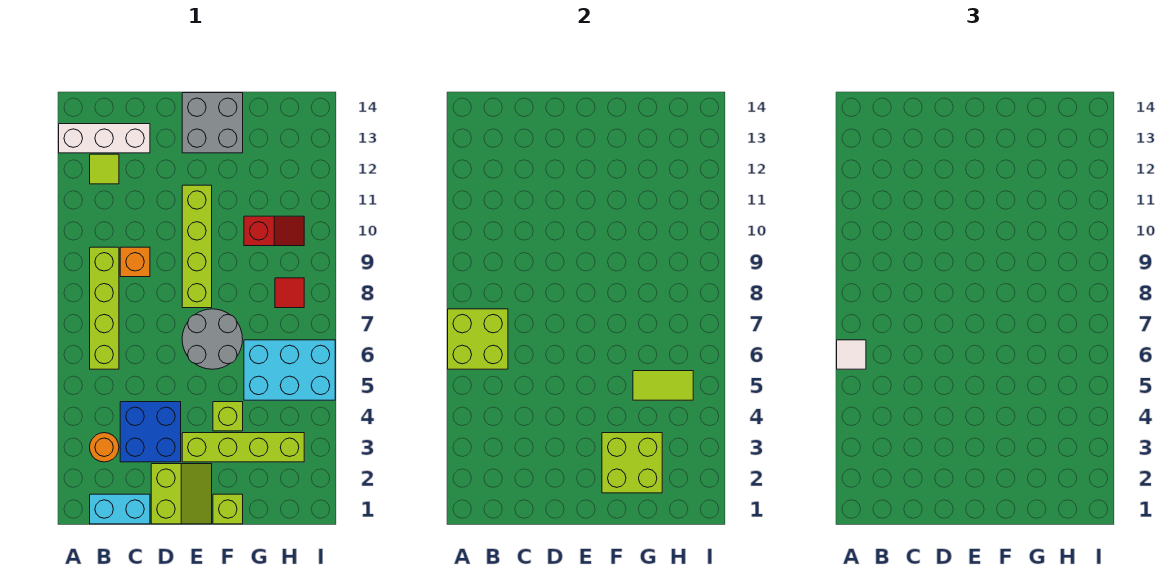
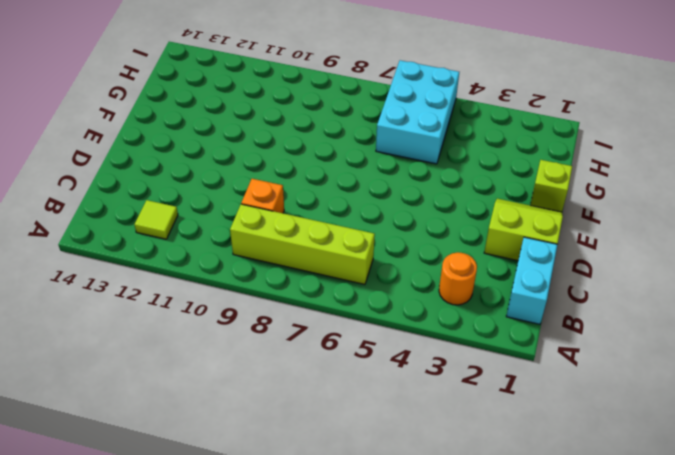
none -> white brick A13:C13 level 1
none -> blue brick C3:D4 level 1
none -> lime brick E3:H3 level 1

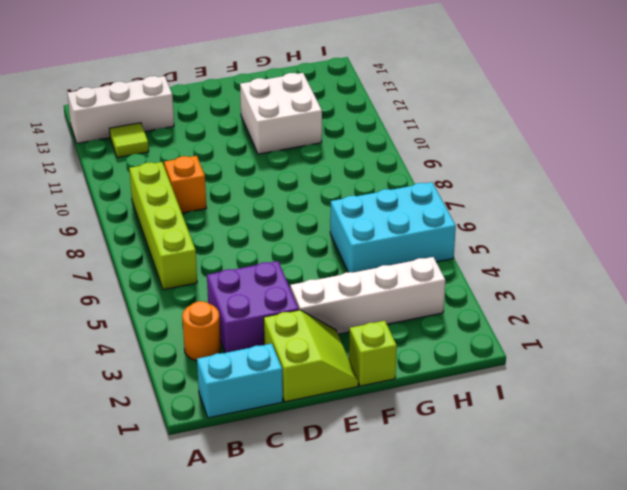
purple brick C3:D4 level 1 -> blue brick C3:D4 level 1
white brick E3:H3 level 1 -> lime brick E3:H3 level 1
white brick F11:G12 level 1 -> none
none -> grey round brick E6:F7 level 1
none -> lime brick E8:E11 level 1
none -> grey brick E13:F14 level 1

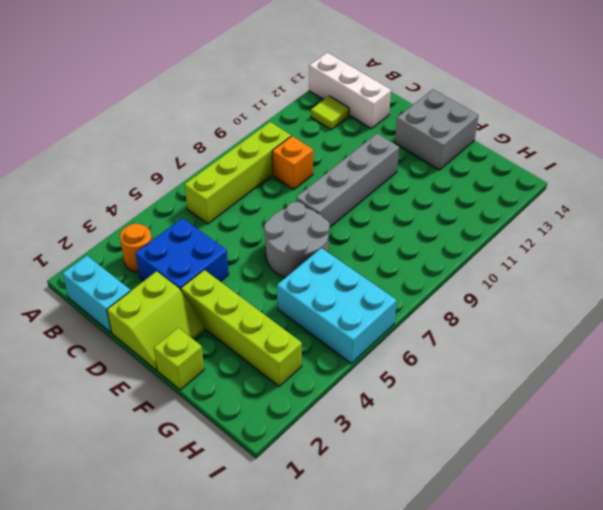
grey brick E8:E11 level 1 -> lime brick E8:E11 level 1
none -> lime brick F4 level 1
none -> red slope G10:H10 level 1 top G
none -> red tile H8 level 1

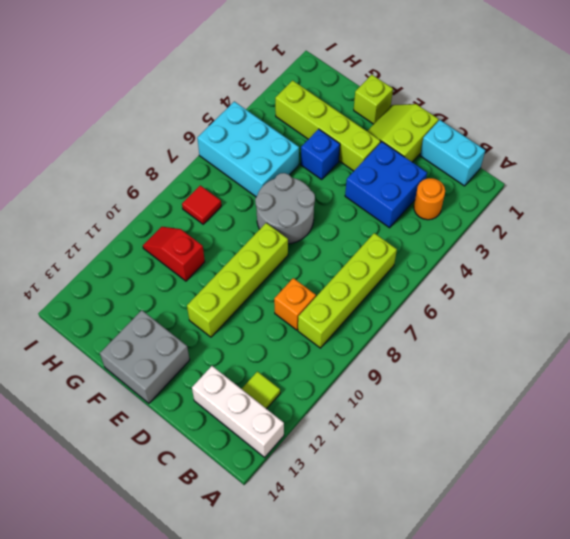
blue brick F4 level 1 -> lime brick F4 level 1
none -> lime brick A6:B7 level 2
none -> lime brick F2:G3 level 2
none -> lime tile G5:H5 level 2

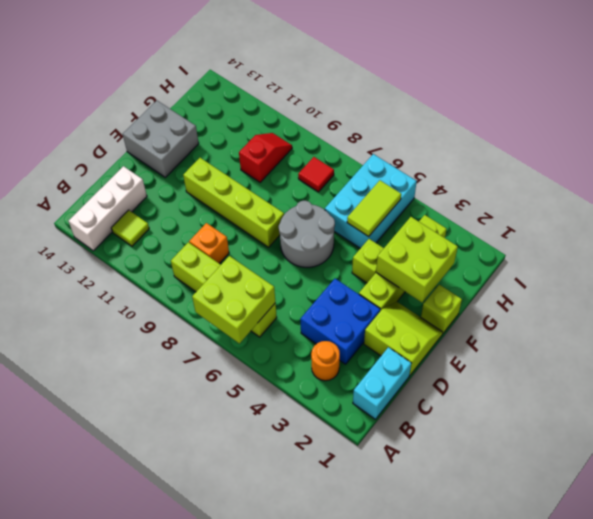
none -> white tile A6 level 3

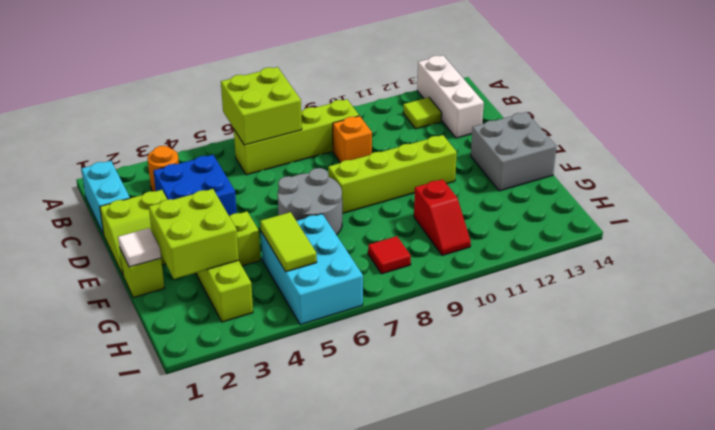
white tile F1 level 2 -> white tile A6 level 3

